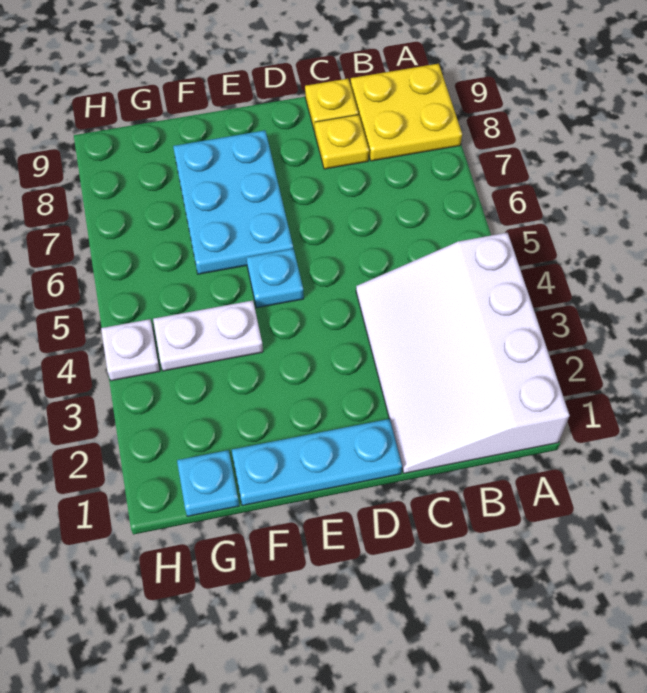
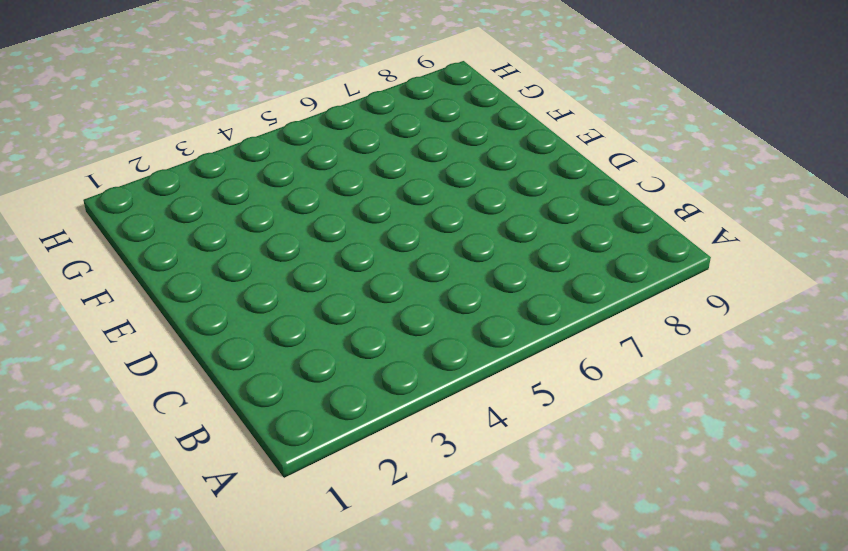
none -> white slope A1:C4 level 1 top A
none -> yellow plate A8:B9 level 1

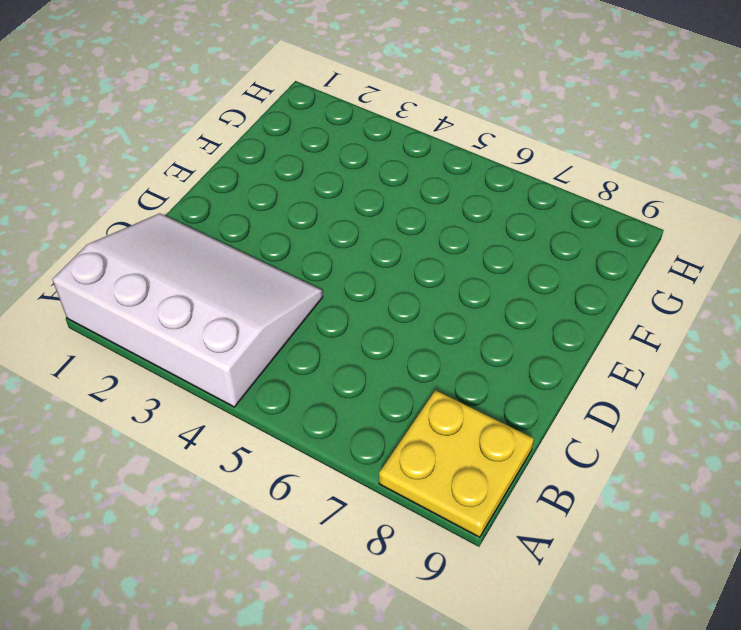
none -> yellow plate C8 level 1
none -> yellow plate C9 level 1

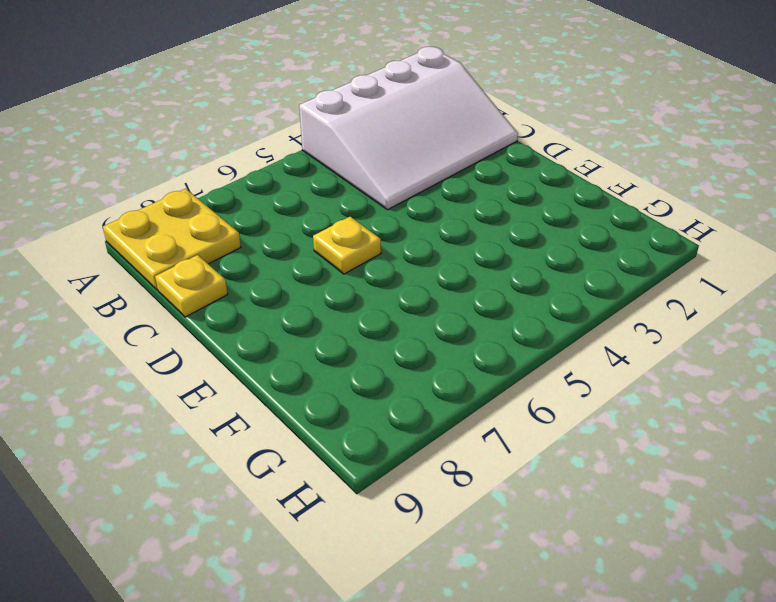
yellow plate D6 level 1 -> yellow plate C8 level 1
none -> cyan plate D1:F1 level 1
none -> cyan plate E5 level 1

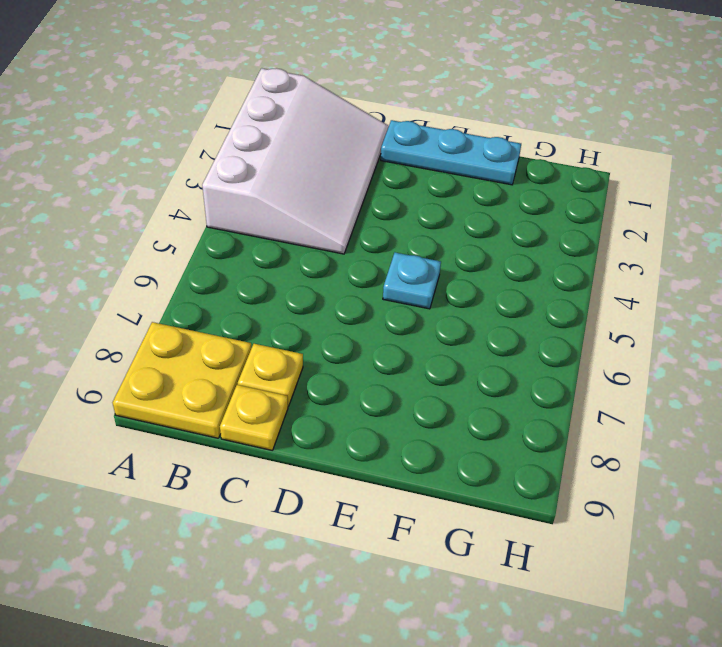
none -> cyan plate E6:F8 level 1
none -> white plate F4:G4 level 1

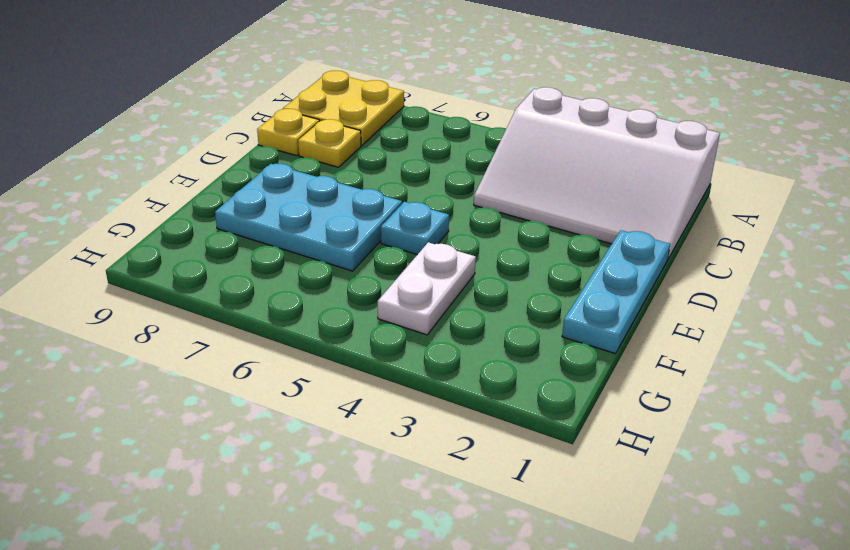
none -> cyan plate G1 level 1
none -> white plate H4 level 1

